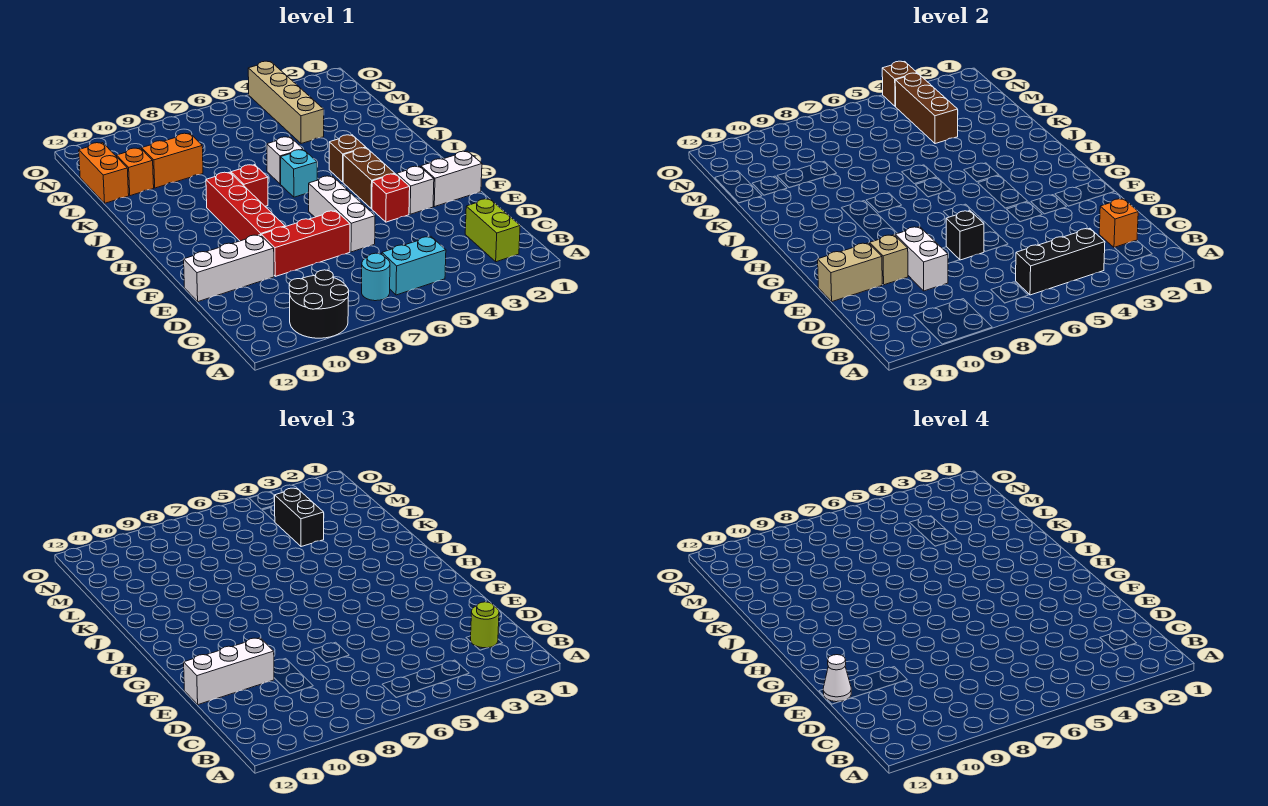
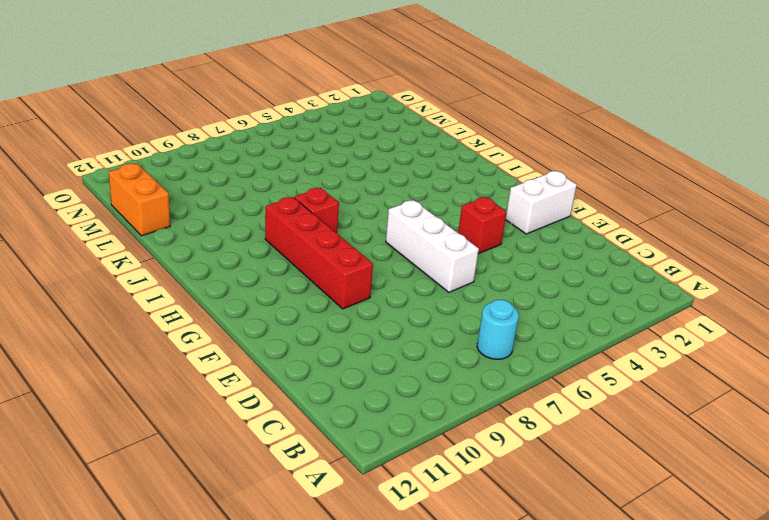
none -> black round brick A9:B10 level 1
none -> lime brick B2:C2 level 1
none -> cyan brick B5:B6 level 1
none -> red brick E7:E9 level 1

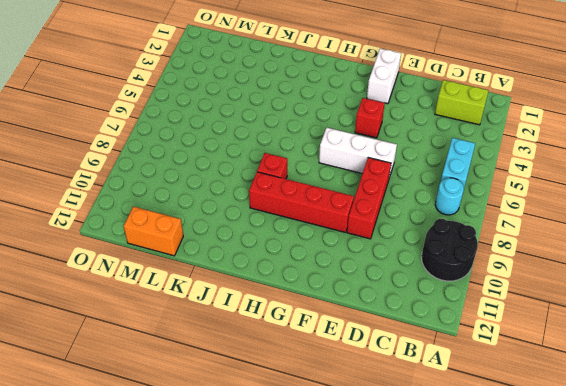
none -> white brick E10:E12 level 1
none -> white brick F3 level 1
none -> brown brick G4:H4 level 1
none -> brown brick I4 level 1

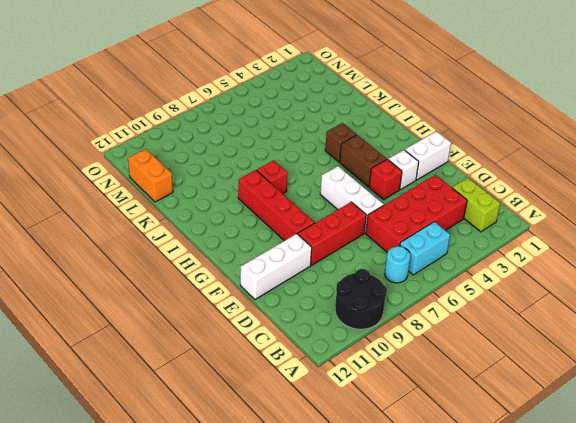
red brick C3:D6 level 1 -> none
none -> cyan brick I6 level 1
none -> white brick J6 level 1
none -> tan brick L4:O4 level 1
none -> orange brick L9:L10 level 1

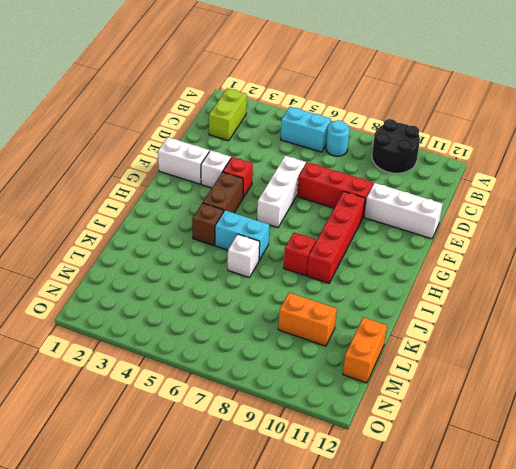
cyan brick I5:I6 level 1 -> cyan brick I6 level 1
none -> tan brick L4:O4 level 1
none -> orange brick L11 level 1
none -> black brick B4:B6 level 2
none -> orange brick C2 level 2

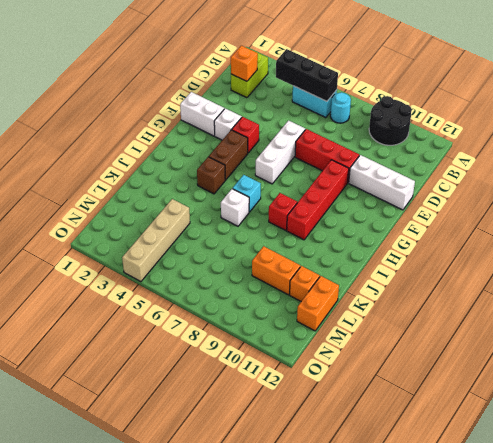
none -> white brick D9:E9 level 2
none -> black brick E7 level 2
none -> tan brick E10 level 2
none -> tan brick E11:E12 level 2

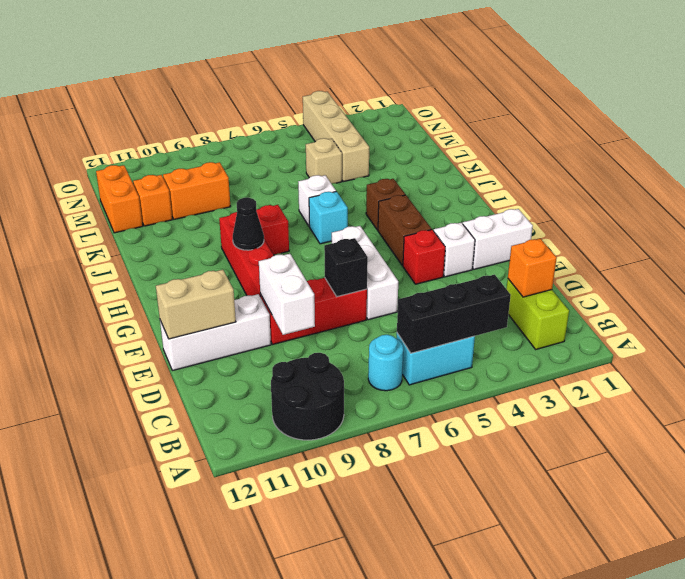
black cone H9 level 2 -> none
tan brick L5 level 1 -> tan brick E10 level 2
none -> brown brick L4:N4 level 2
none -> brown brick O4 level 2
none -> lime round brick C2 level 3
none -> white brick E10:E12 level 3

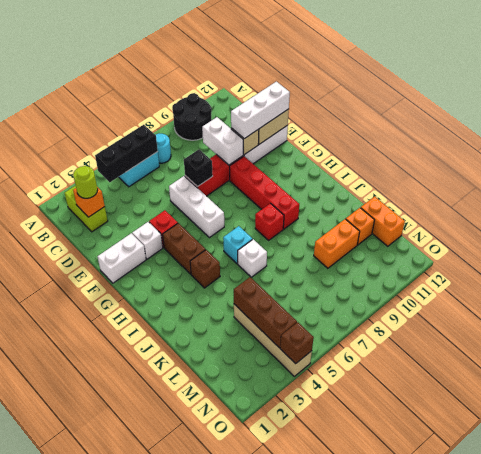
none -> black brick L4:M4 level 3
none -> white cone E12 level 4

